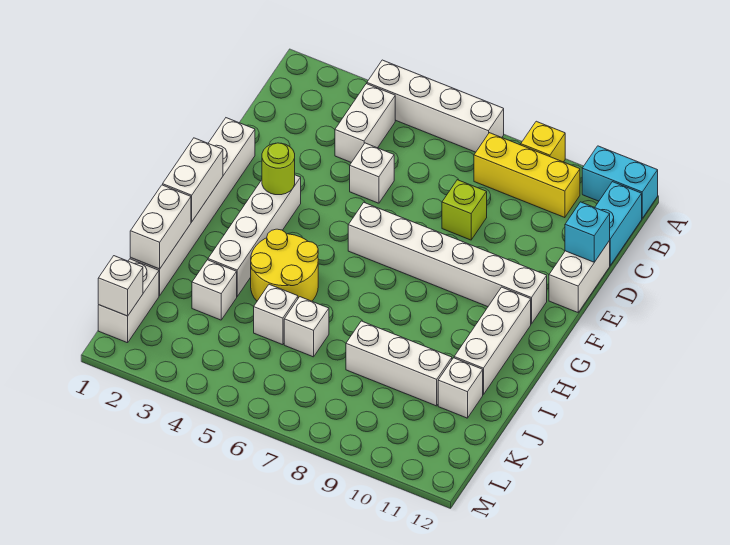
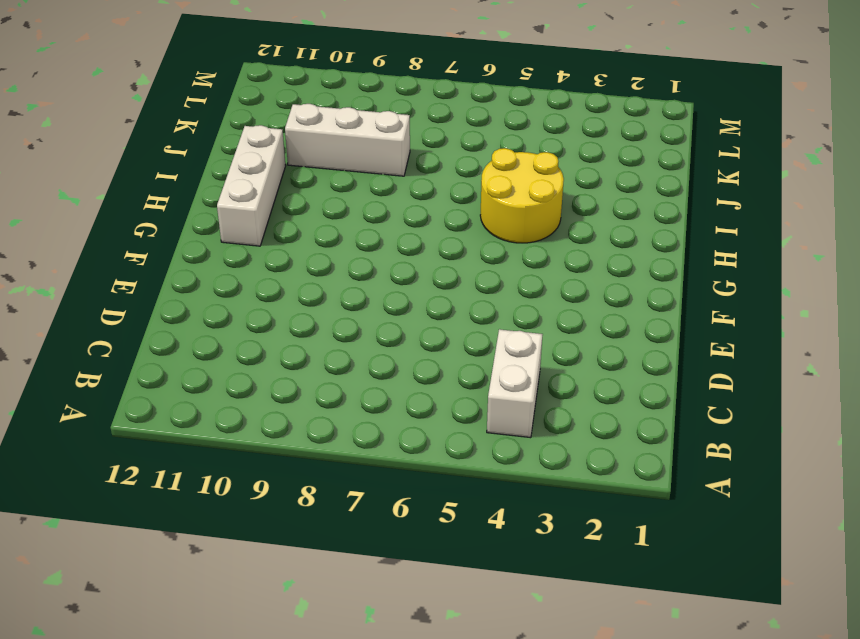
none -> white brick A4:A7 level 1
none -> yellow brick A9 level 1
none -> cyan brick A11:A12 level 1

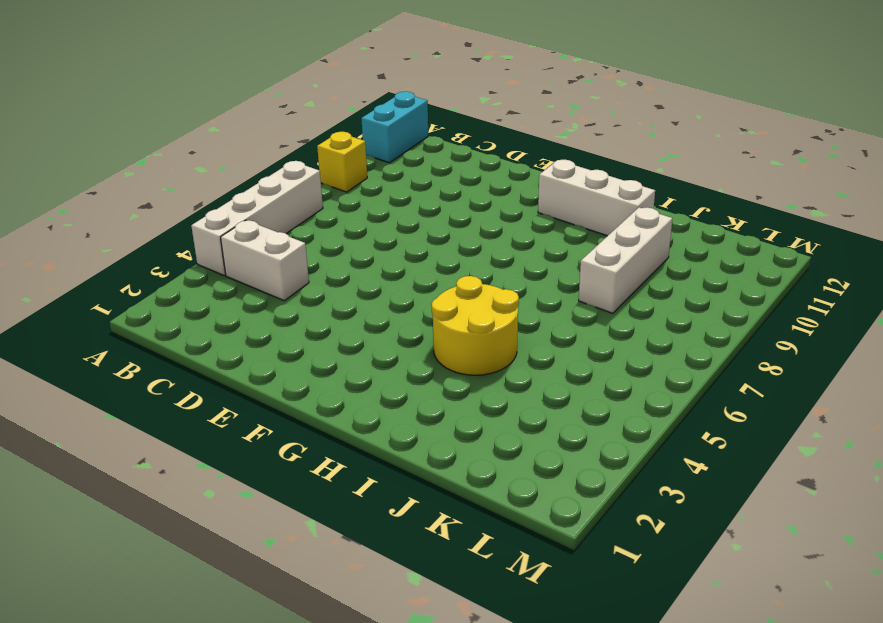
none -> yellow brick B8:B10 level 1
none -> cyan brick B12:C12 level 1
none -> white brick D5 level 1

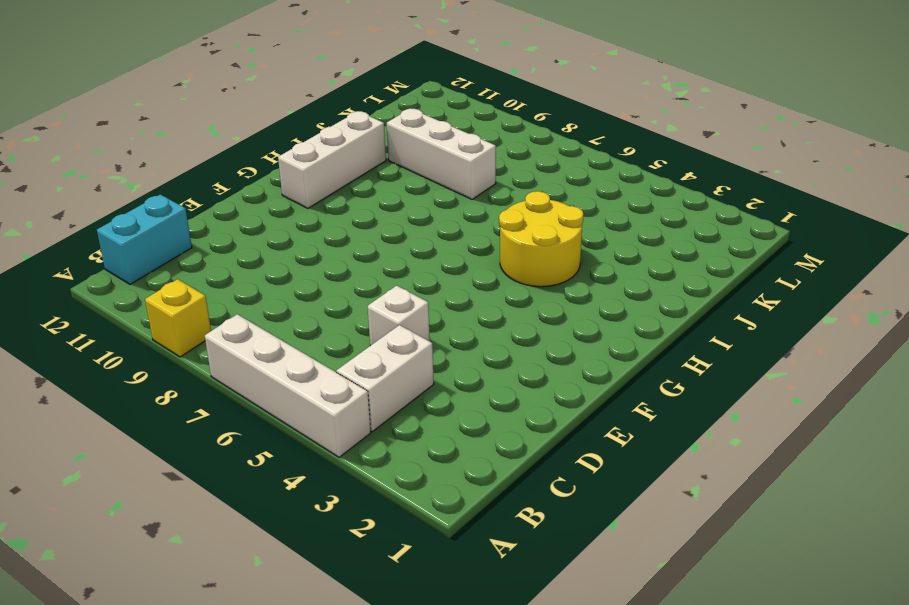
none -> cyan brick A11:A12 level 1
none -> yellow brick B8:B10 level 1
none -> lime brick D8 level 1

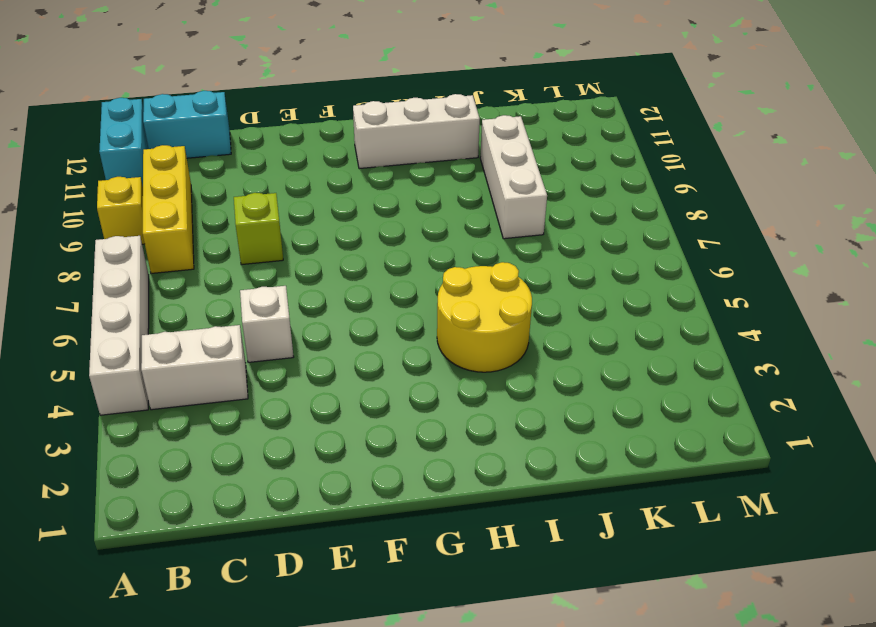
none -> white brick D12:E12 level 1
none -> white brick E1:J1 level 1
none -> white brick F3:I3 level 1

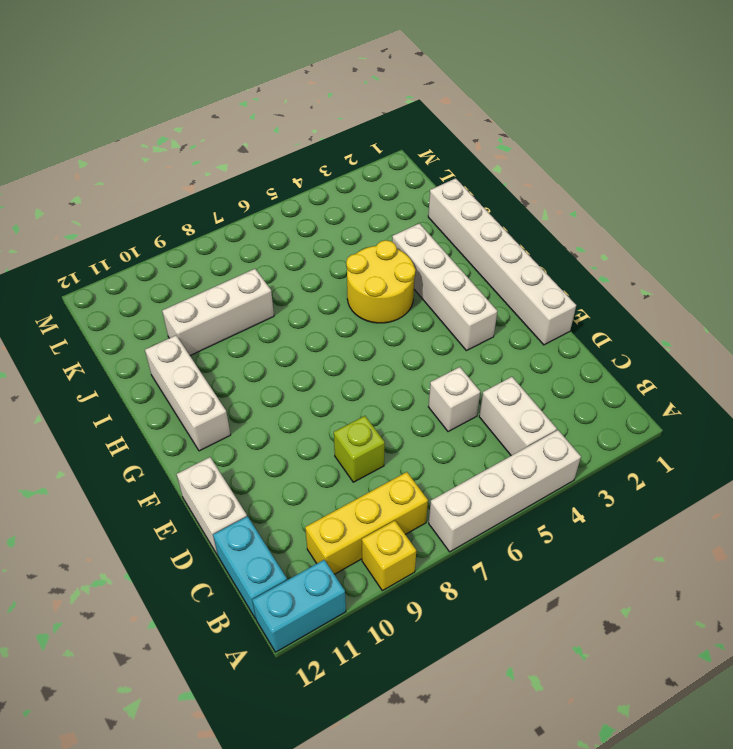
none -> white brick F6:F11 level 1
none -> white brick J3 level 1
none -> white brick J5 level 1

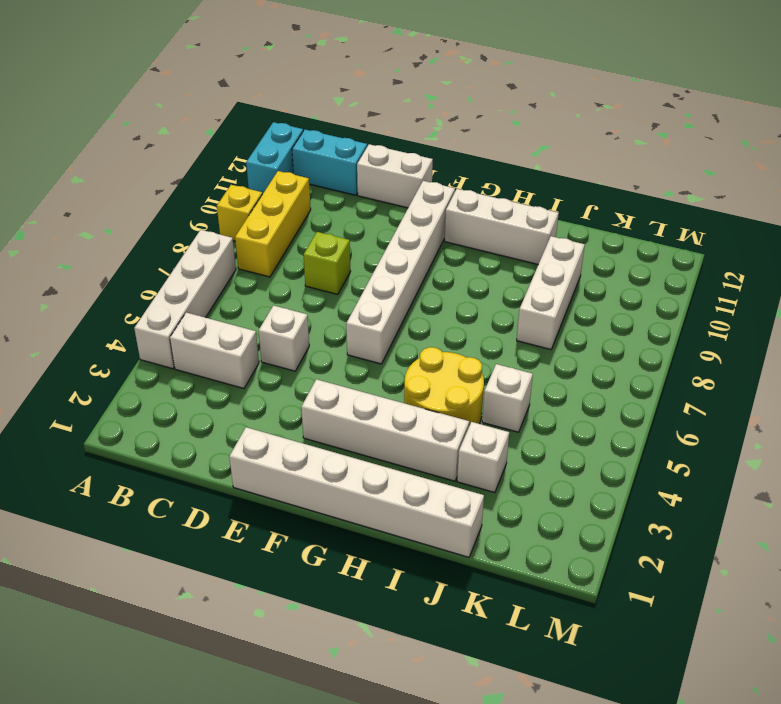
none -> white brick J6 level 1
none -> white brick J11 level 1
none -> white brick K1:L1 level 1

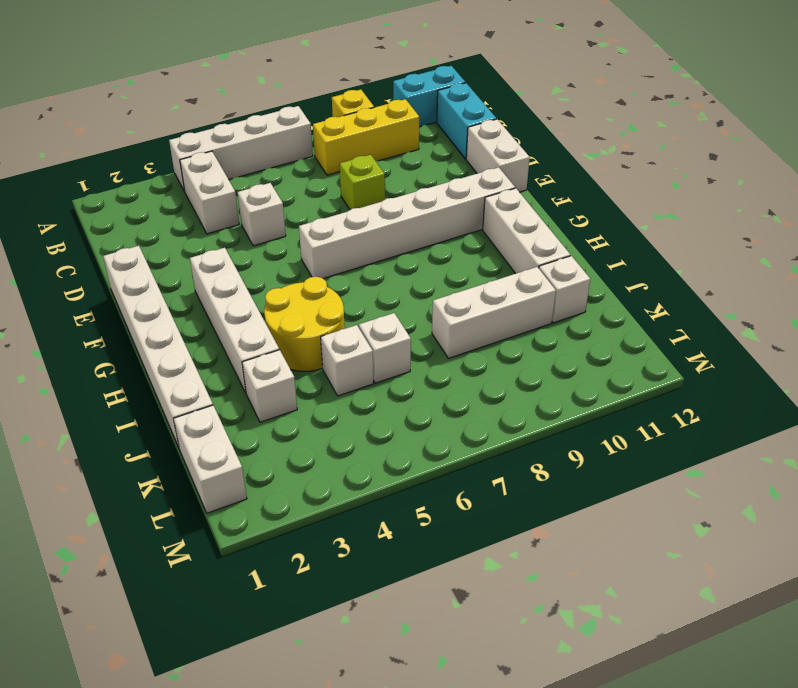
none -> cyan brick D12 level 2
none -> lime round brick F3 level 2
none -> white brick G1:H1 level 2

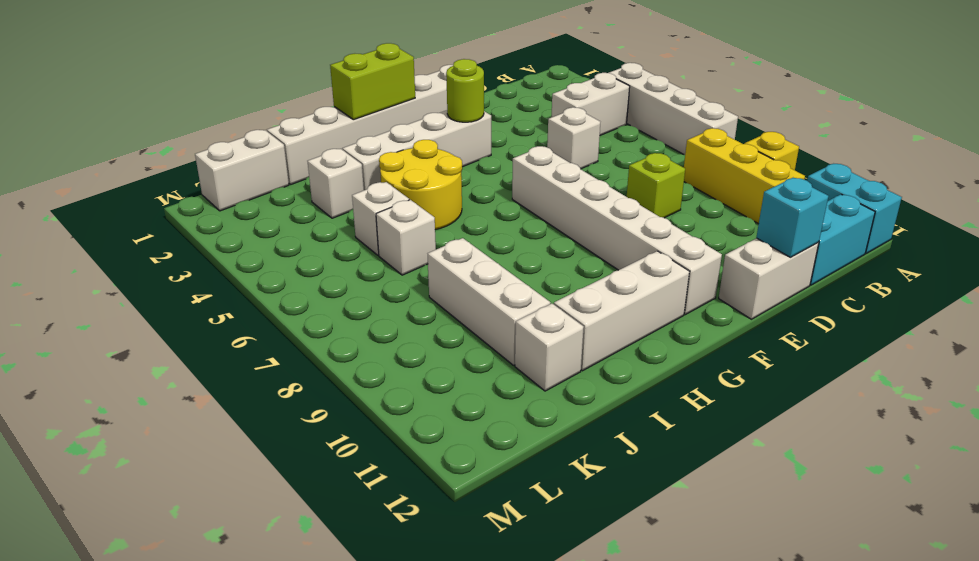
lime brick G1:H1 level 2 -> white brick G1:H1 level 2
none -> white brick I1:J1 level 2
none -> white brick L1 level 2

